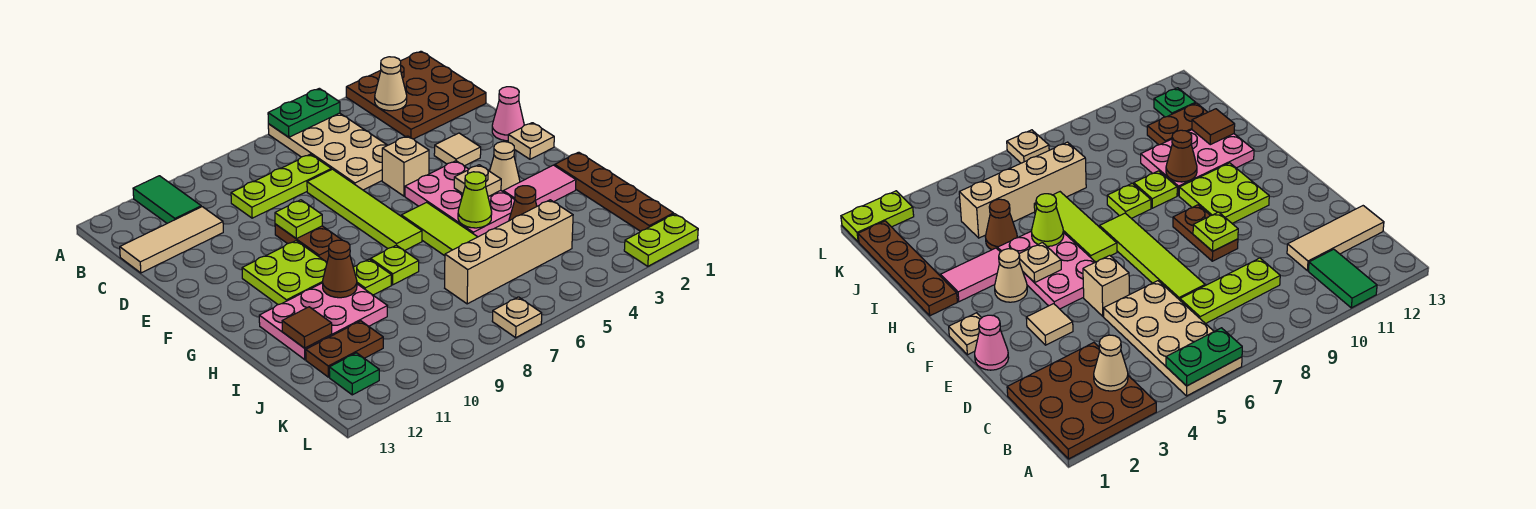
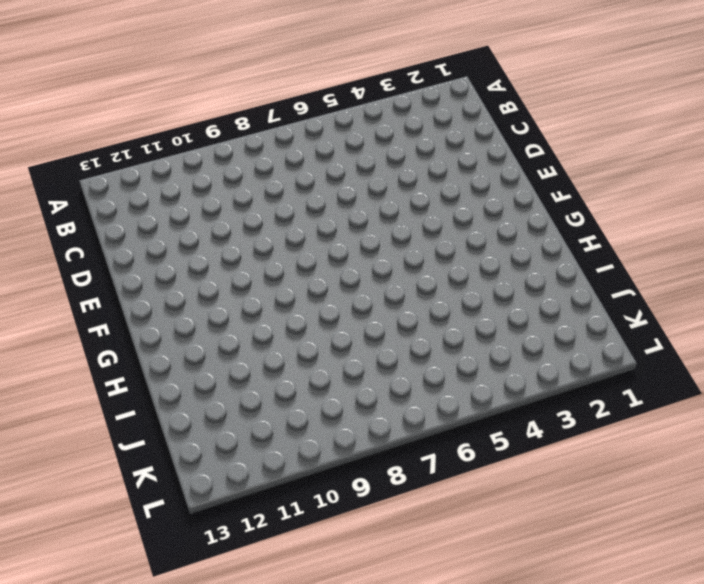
none -> brown plate A1:C3 level 1
none -> tan plate A5:D6 level 1
none -> green tile A11:B11 level 1
none -> lime plate C7:C9 level 1

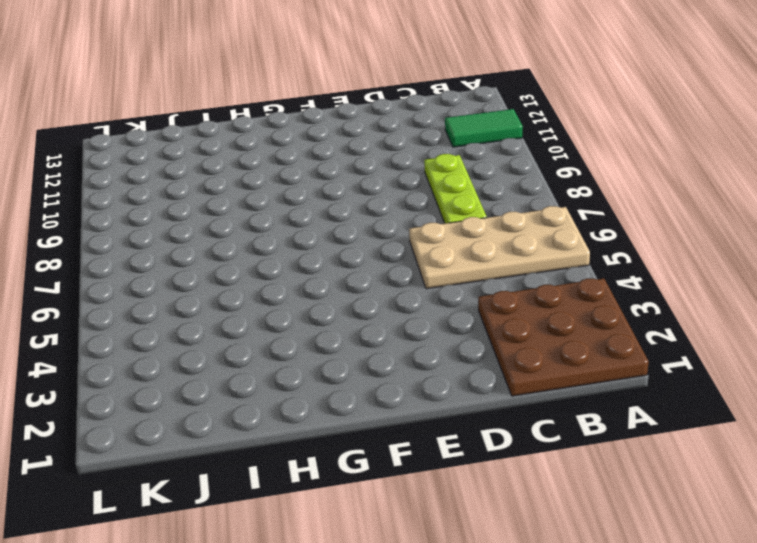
none -> tan tile C11:C13 level 1
none -> lime tile D7:G7 level 1
none -> pink cone E1 level 1
none -> tan tile E3 level 1

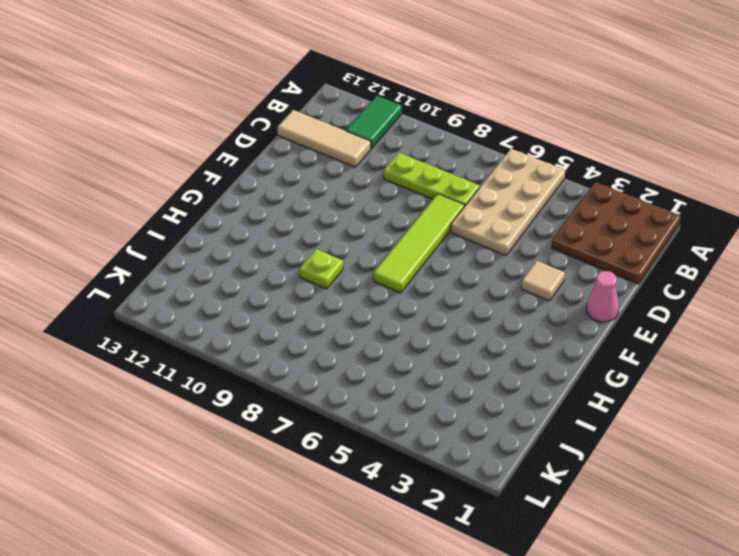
none -> tan brick E5 level 1
none -> brown plate E9:F9 level 1
none -> tan plate F1 level 1
none -> pink plate F4:H5 level 1

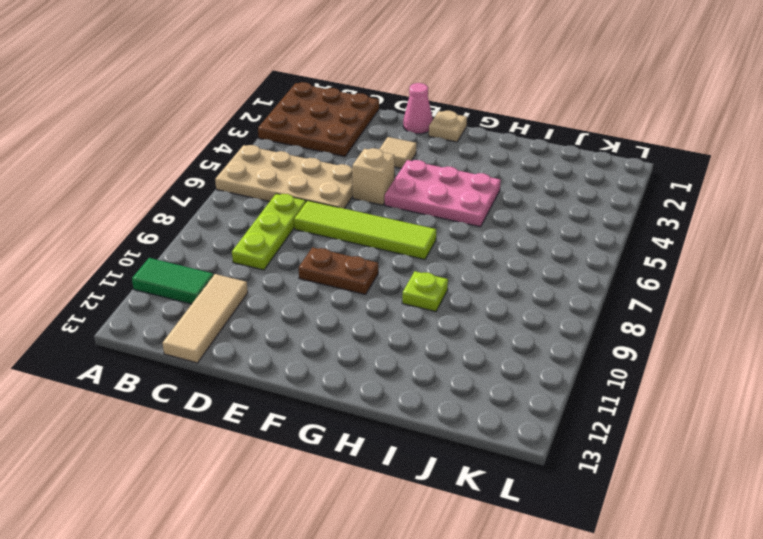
none -> lime plate F10:G11 level 1
none -> tan cone G3 level 1
none -> lime tile G6:I6 level 1
none -> brown plate H1:K1 level 1

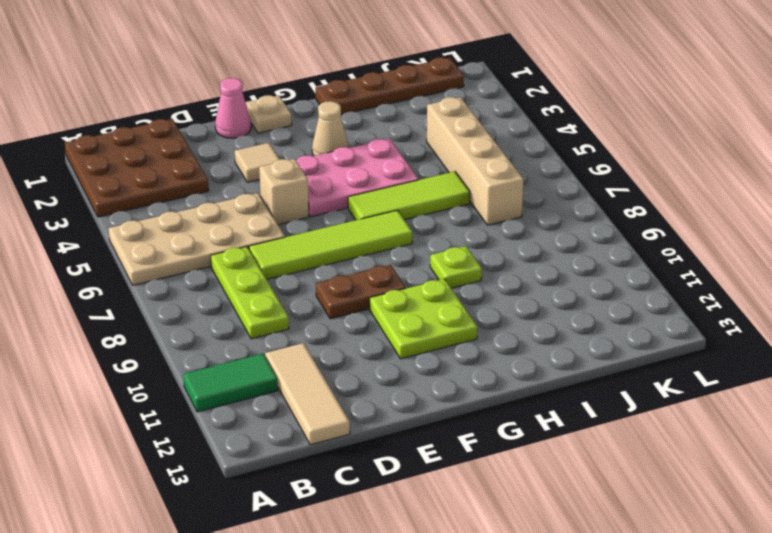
none -> pink tile H2:H3 level 1
none -> lime plate H8 level 1
none -> pink plate H10:I12 level 1
none -> brown cone I4 level 1

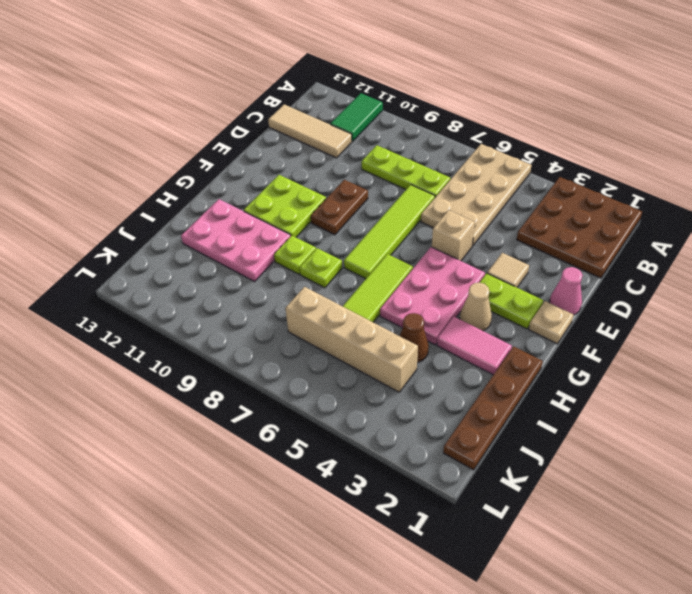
lime plate F2:F3 level 1 -> lime plate L1:L2 level 1
none -> brown plate J11:J12 level 1
none -> green plate K12 level 1
none -> tan plate L7 level 1
none -> green plate A5:A6 level 2

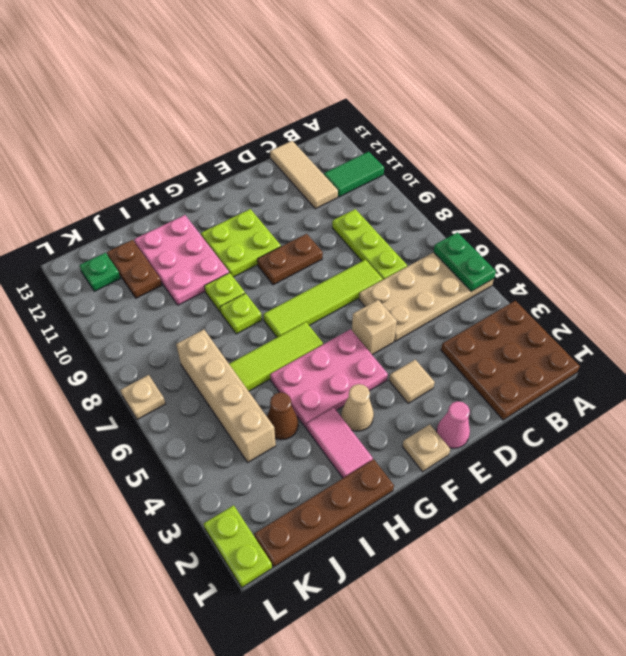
none -> tan cone B3 level 2
none -> lime plate E9 level 2
none -> tan plate G4 level 2
none -> lime cone H5 level 2

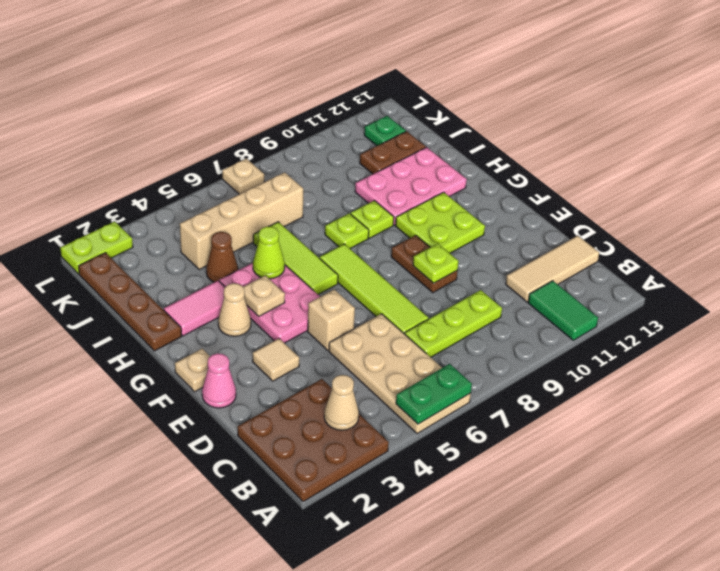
none -> brown cone H10 level 2
none -> brown tile I12 level 2

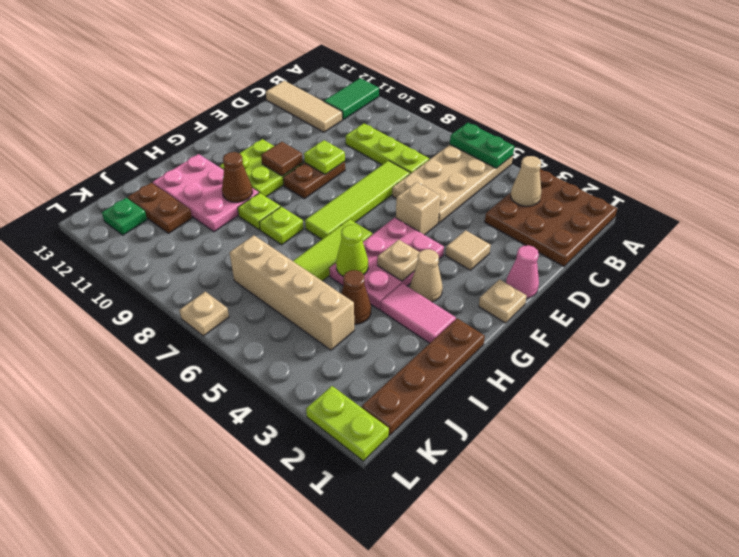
brown tile F10 level 2 -> brown tile I12 level 2

